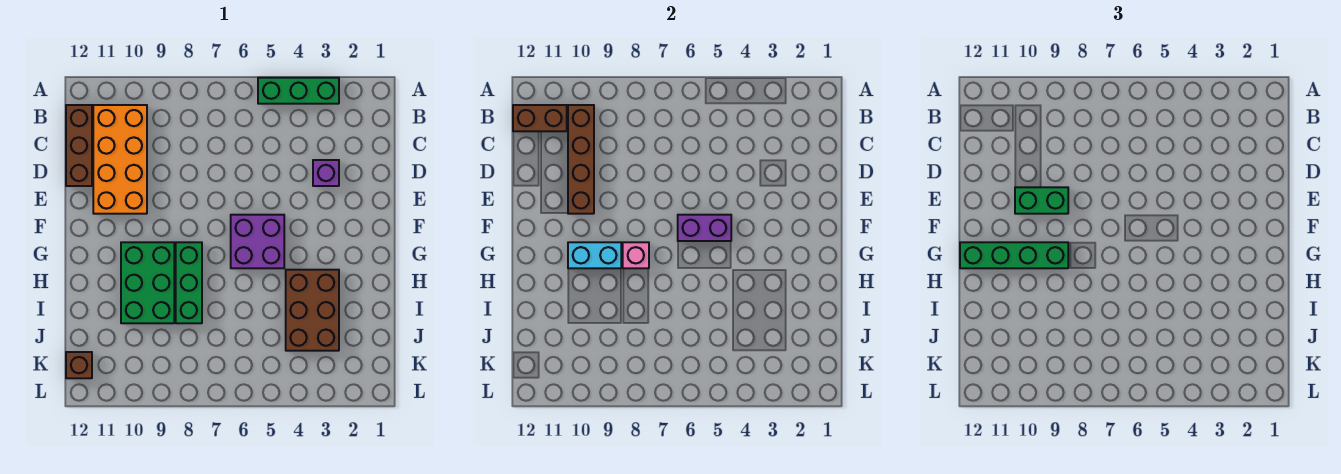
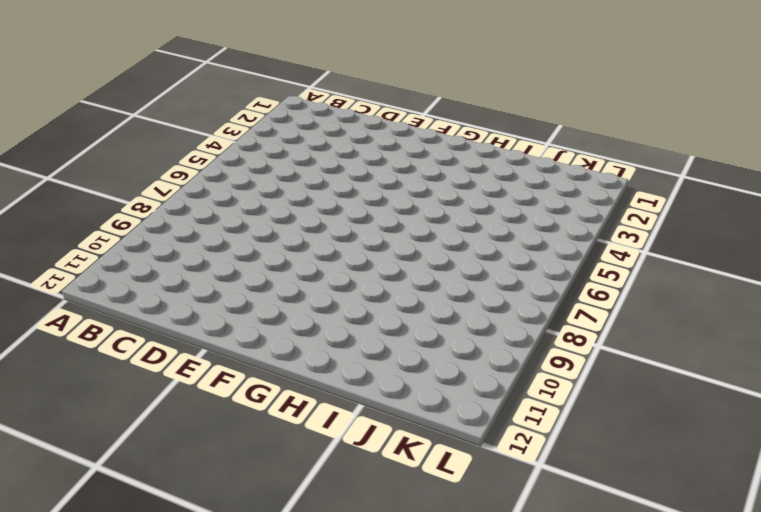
none -> green brick A3:A5 level 1
none -> orange brick B10:E11 level 1
none -> brown brick B12:D12 level 1

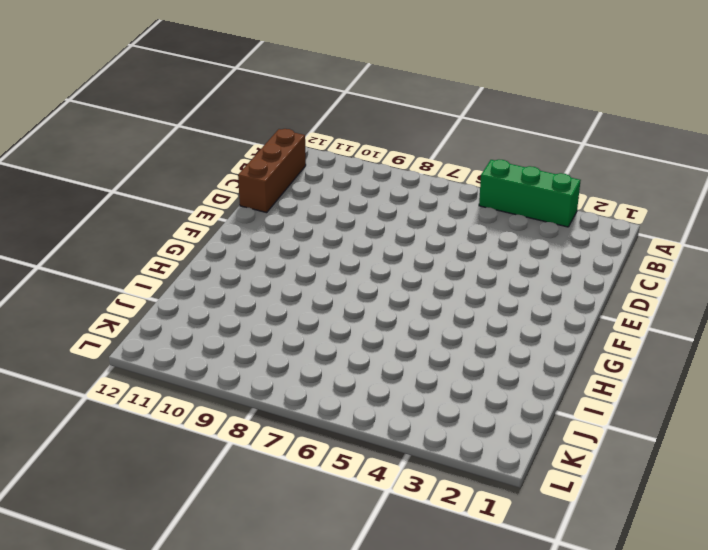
none -> orange brick B10:E11 level 1
none -> purple brick D3 level 1
none -> purple brick F5:G6 level 1

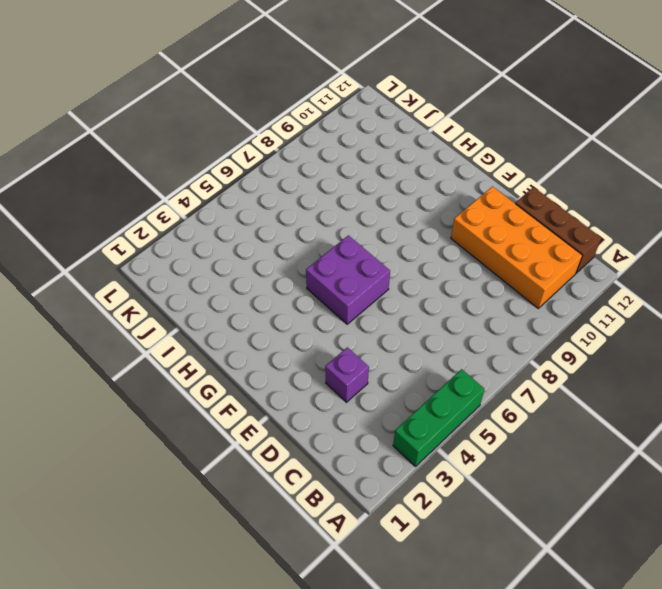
none -> green brick G8:I8 level 1
none -> green brick G9:I10 level 1
none -> brown brick H3:J4 level 1

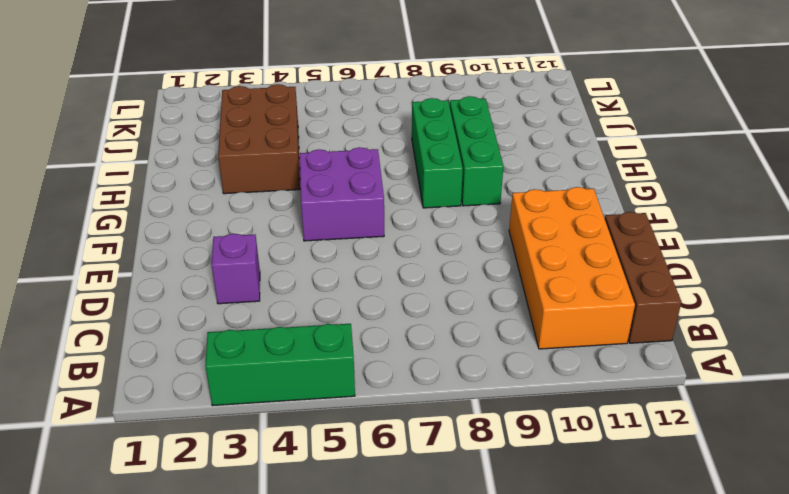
green brick G9:I9 level 1 -> green brick G9:I10 level 1
none -> brown brick K12 level 1
none -> brown brick B10:E10 level 2
none -> brown brick B11:B12 level 2

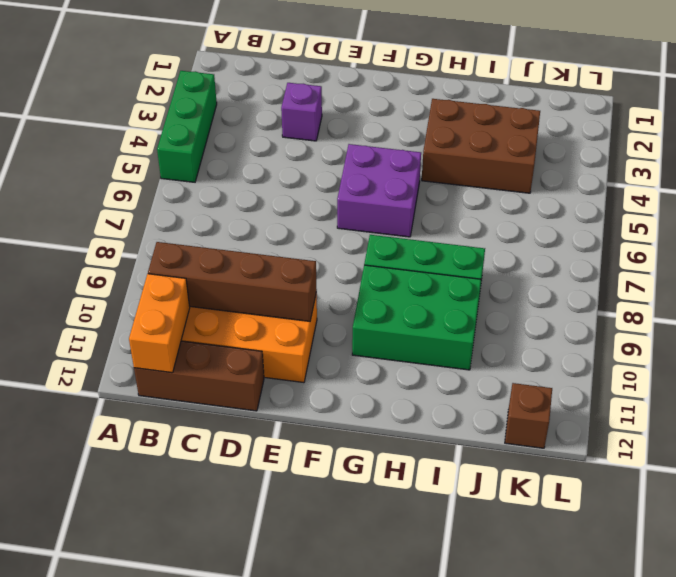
orange brick B11:B12 level 2 -> brown brick B11:B12 level 2
none -> purple brick F5:F6 level 2
none -> pink brick G8 level 2
none -> cyan brick G9:G10 level 2

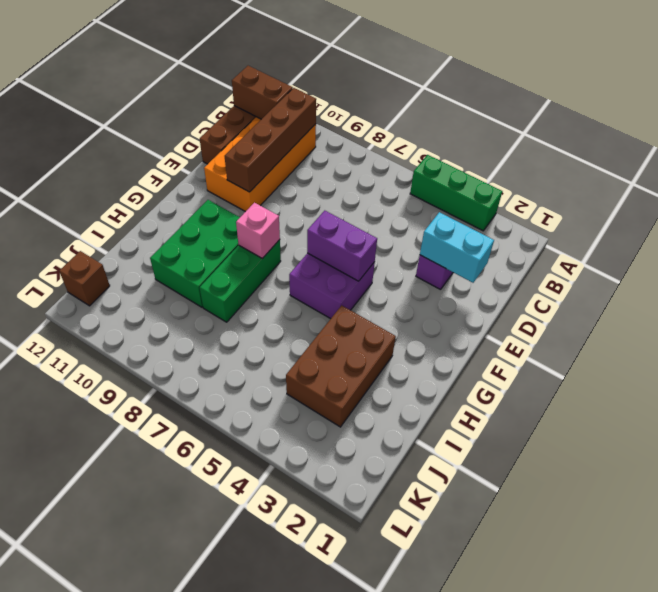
cyan brick D2:D3 level 2 -> cyan brick G9:G10 level 2
none -> green brick E9:E10 level 3
none -> green brick G9:G12 level 3

